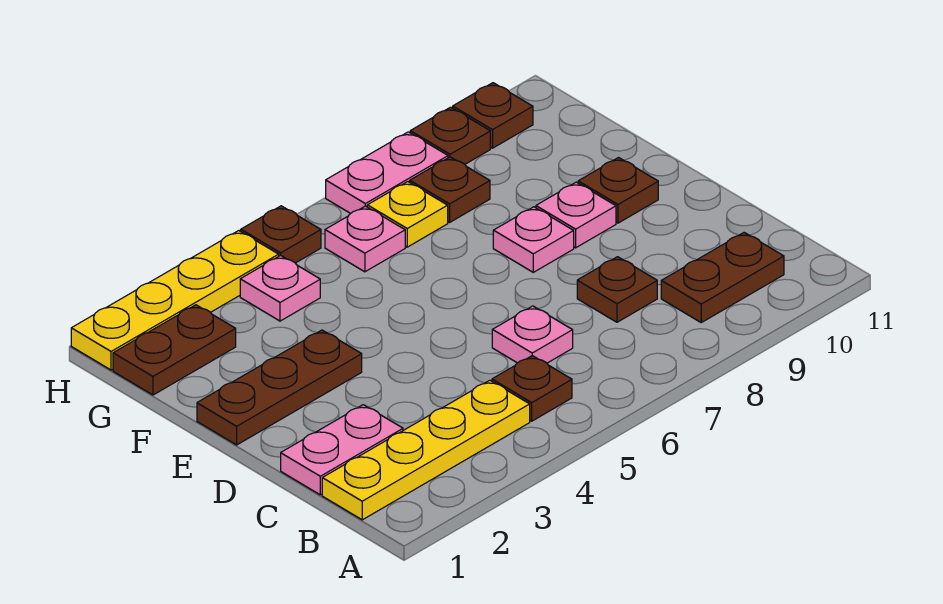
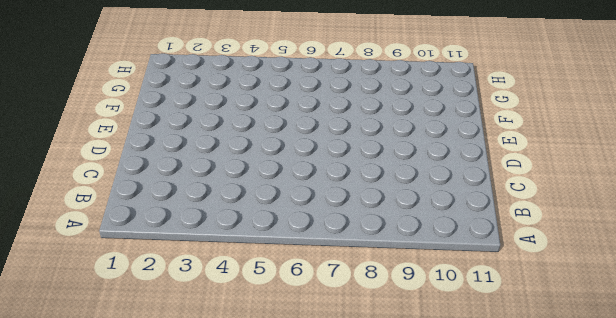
none -> yellow plate B1:B4 level 1
none -> brown plate B5 level 1
none -> brown plate B9:B10 level 1

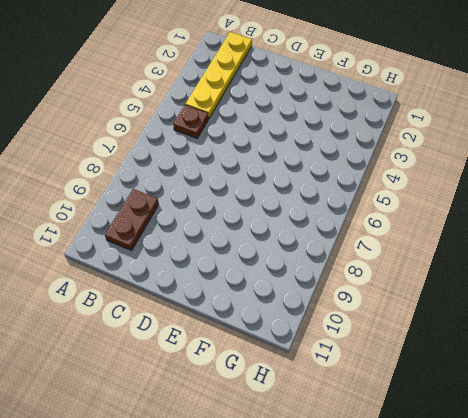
none -> pink plate C1:C2 level 1
none -> pink plate C6 level 1
none -> brown plate C8 level 1

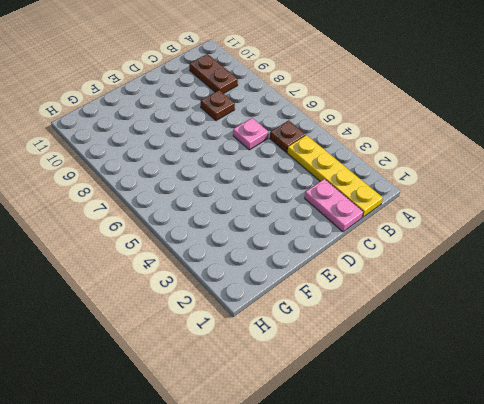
none -> brown plate E1:E3 level 1
none -> pink plate E8 level 1
none -> pink plate E9 level 1

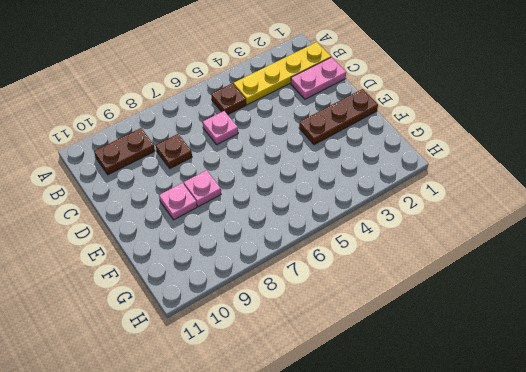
none -> brown plate E10 level 1
none -> brown plate G1:G2 level 1
none -> pink plate G4 level 1

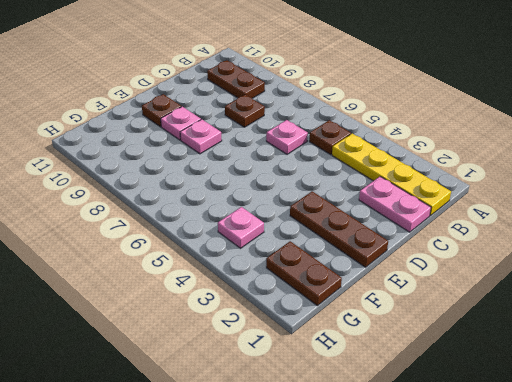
none -> pink plate G6 level 1
none -> yellow plate G7 level 1
none -> brown plate G8 level 1

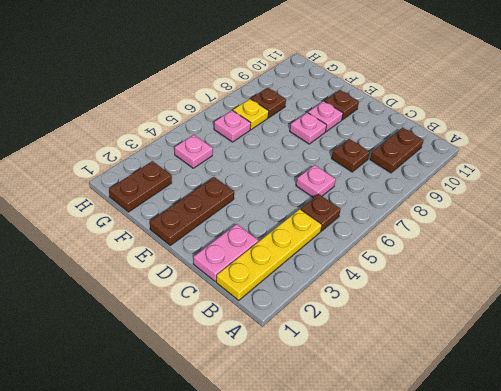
none -> yellow plate H1:H4 level 1
none -> brown plate H5 level 1
none -> pink plate H7:H8 level 1

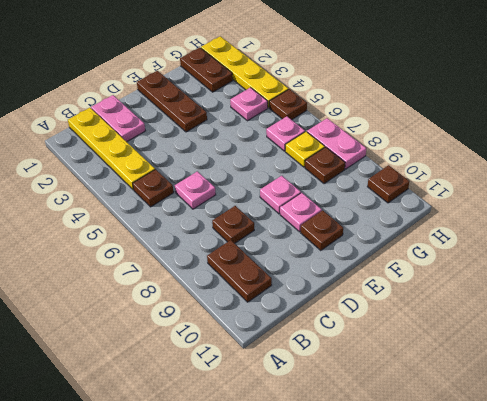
none -> brown plate H9 level 1

